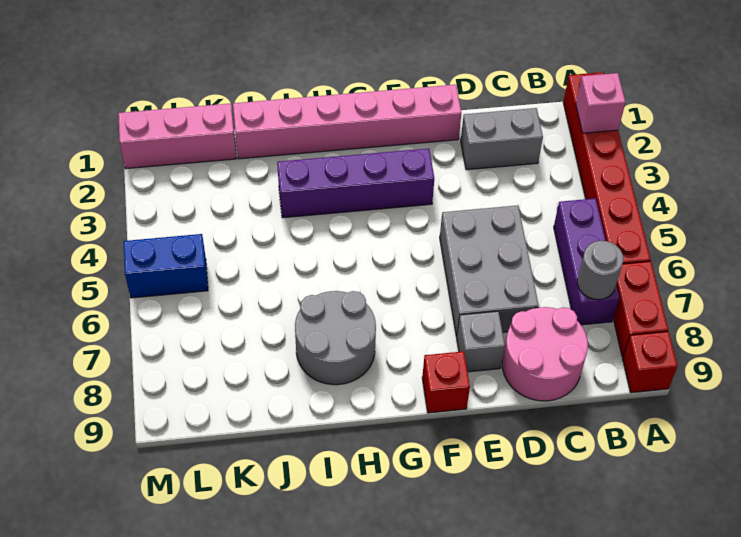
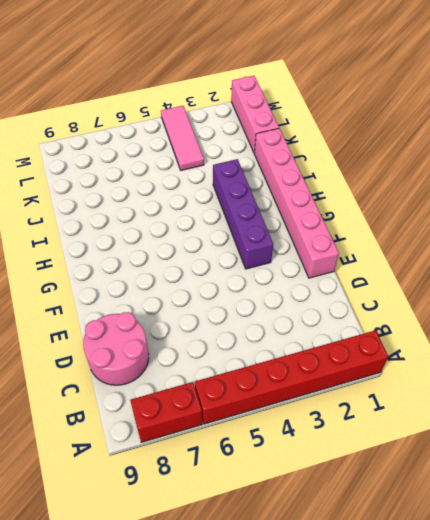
pink tile K4:M4 level 1 -> none
none -> red brick A9 level 1
none -> purple brick B5:B7 level 1
none -> grey brick C2:D2 level 1

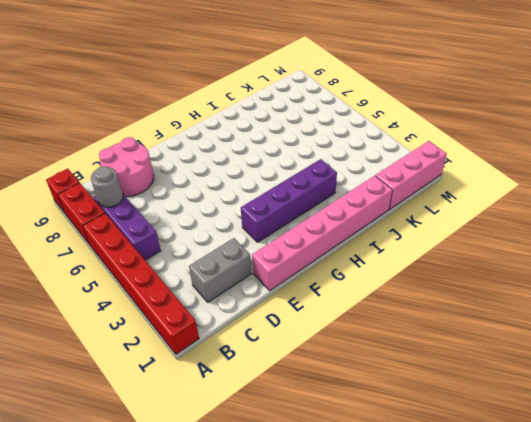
none -> grey brick D5:E7 level 1
none -> grey brick E8 level 1
none -> red brick F9 level 1

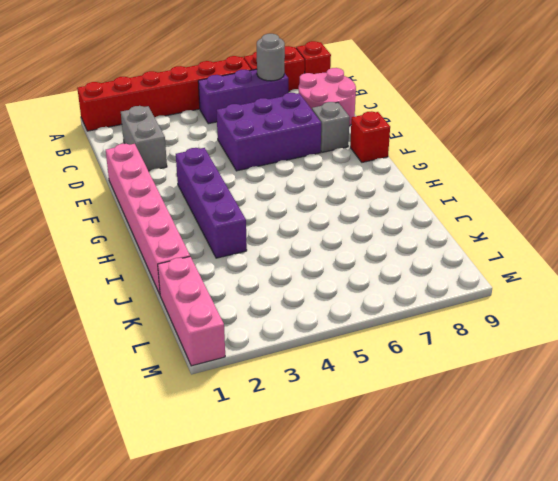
purple brick D5:E7 level 1 -> grey brick D5:E7 level 1
none -> grey round brick H7:I8 level 1
none -> blue brick L5:M5 level 1
none -> pink brick A2 level 2

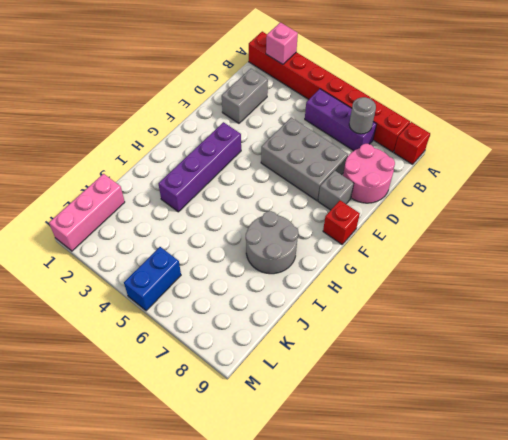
none -> pink brick E1:J1 level 1

